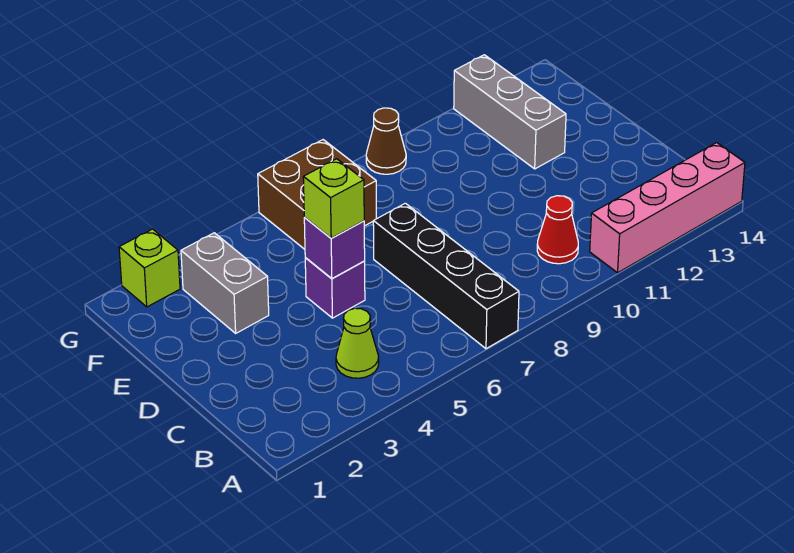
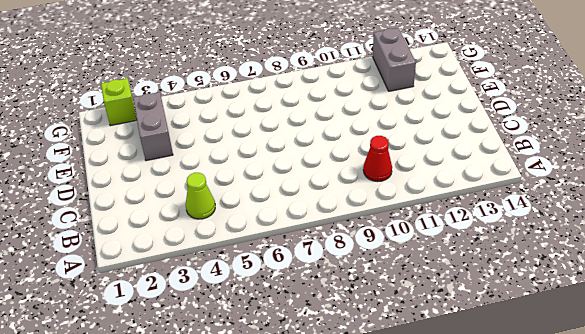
grey brick F12:G12 level 1 -> grey brick E12:G12 level 1
none -> black brick A7:D7 level 1
none -> pink brick A11:A14 level 1
none -> purple brick D5 level 1

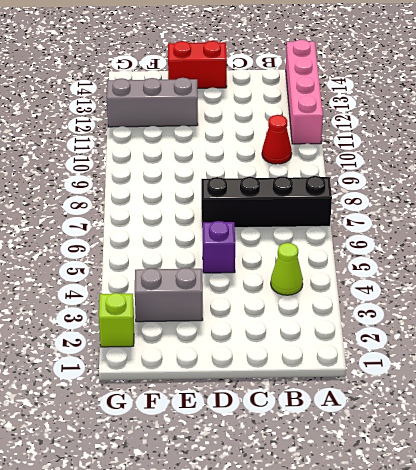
red brick D14:E14 level 1 -> none
none -> brown brick F6:G7 level 1
none -> brown cone G9 level 1
none -> purple brick D5 level 2

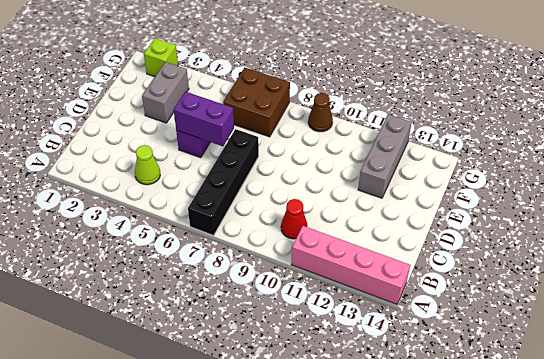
purple brick D5:D6 level 2 -> purple brick D5 level 2
none -> lime brick D5 level 3

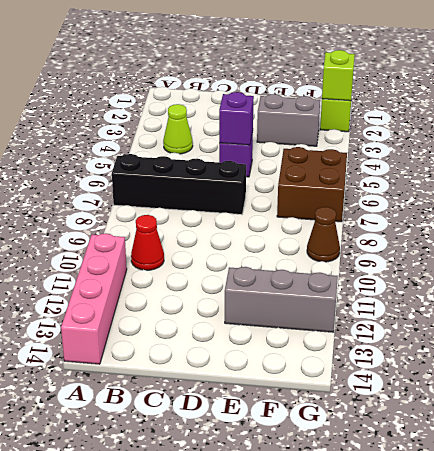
lime brick G2 level 2 -> lime brick D5 level 3

